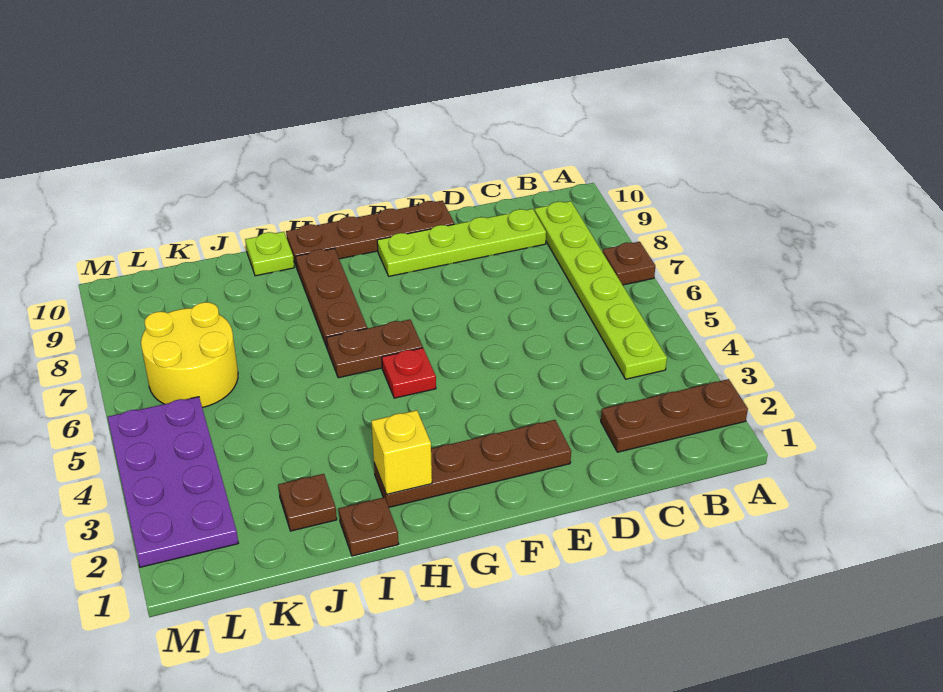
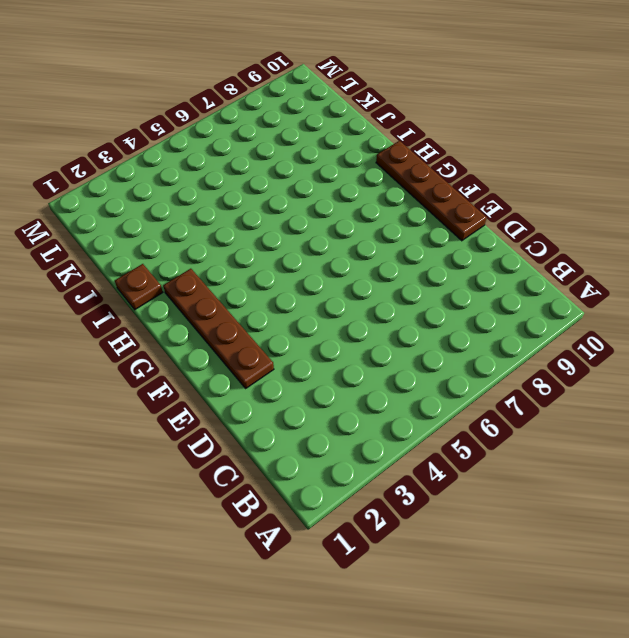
none -> brown plate A2:C2 level 1
none -> brown plate A7 level 1
none -> lime plate B4:B9 level 1

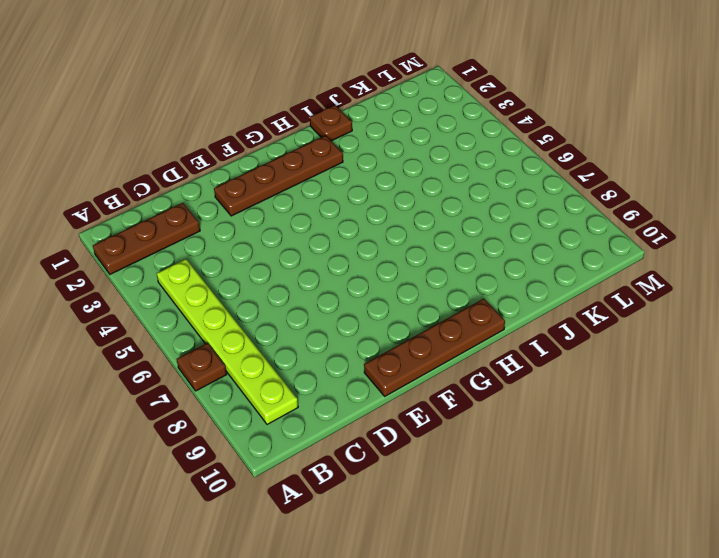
none -> lime plate C9:F9 level 1
none -> red plate G5 level 1
none -> brown plate G6:H6 level 1

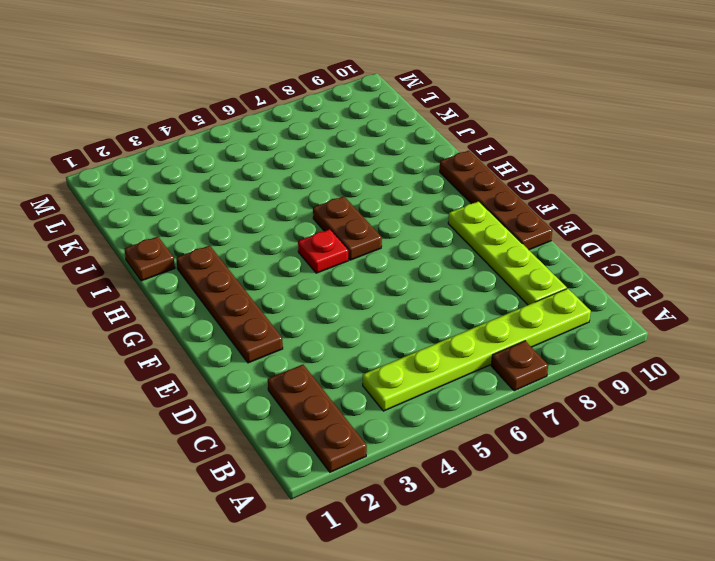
none -> brown plate H7:H9 level 1
none -> lime plate I10 level 1
none -> brown plate J2 level 1

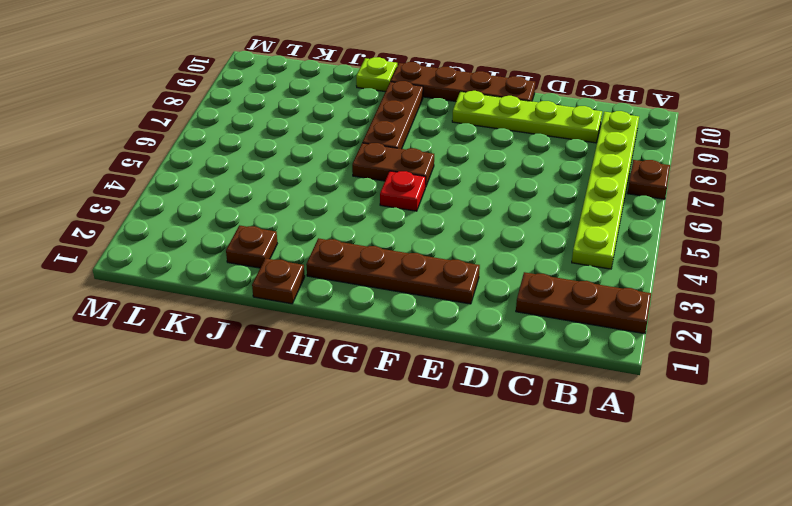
none -> yellow round brick K6:L7 level 1
none -> purple plate L2:M5 level 1
none -> yellow brick H2 level 2

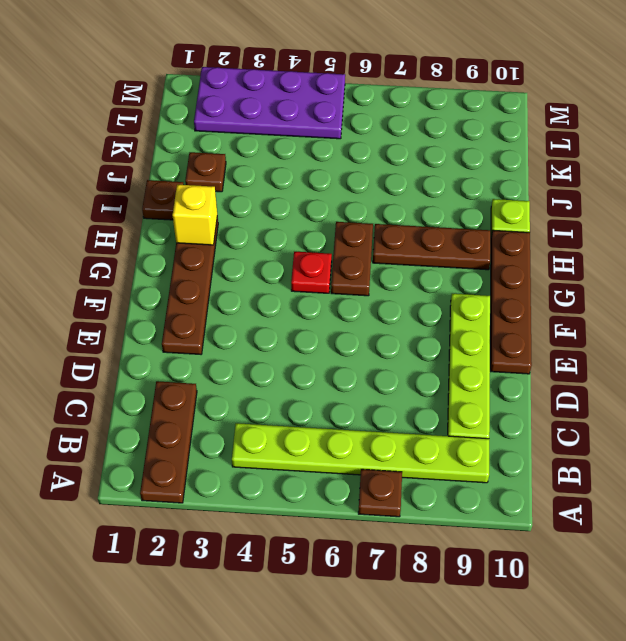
none -> yellow round brick K6:L7 level 1

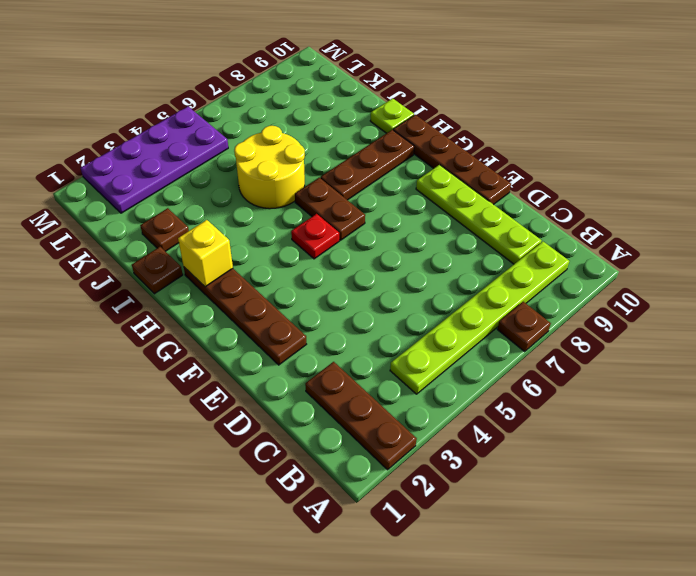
yellow round brick I5:J6 level 1 -> yellow round brick K6:L7 level 1

